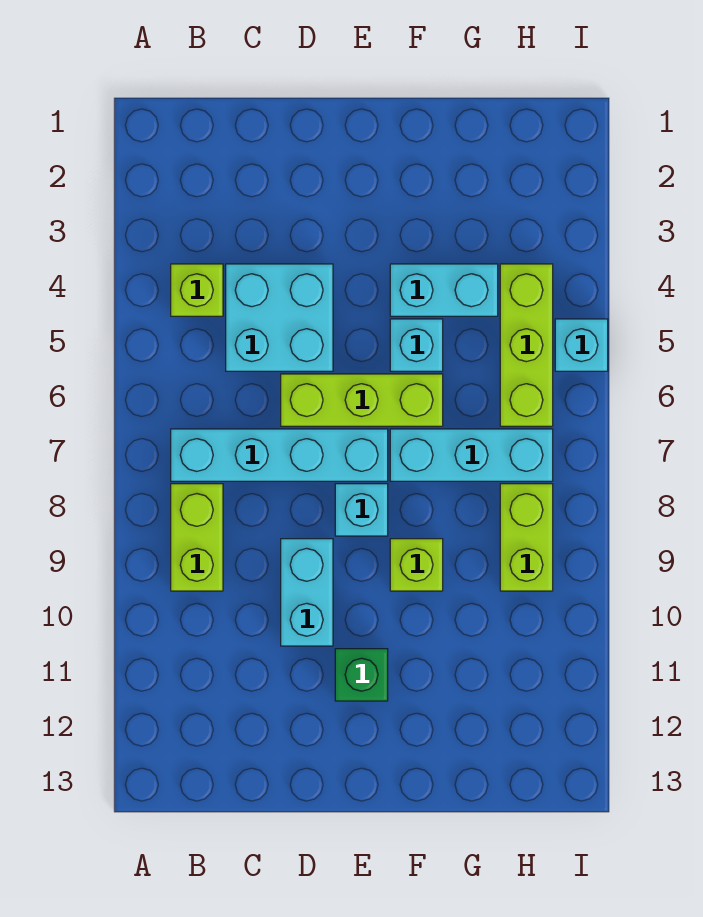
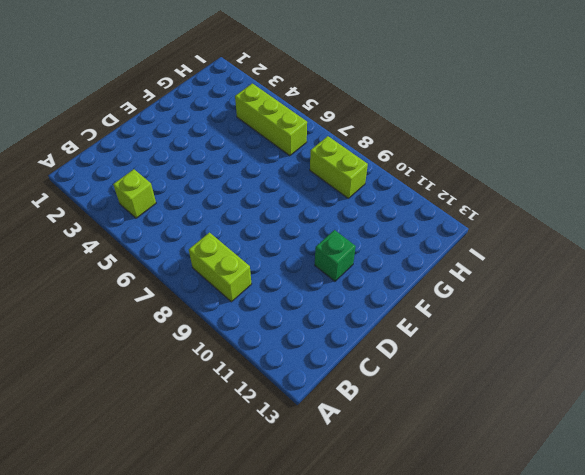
none -> cyan brick B7:E7 level 1
none -> cyan brick C4:D5 level 1
none -> lime brick D6:F6 level 1

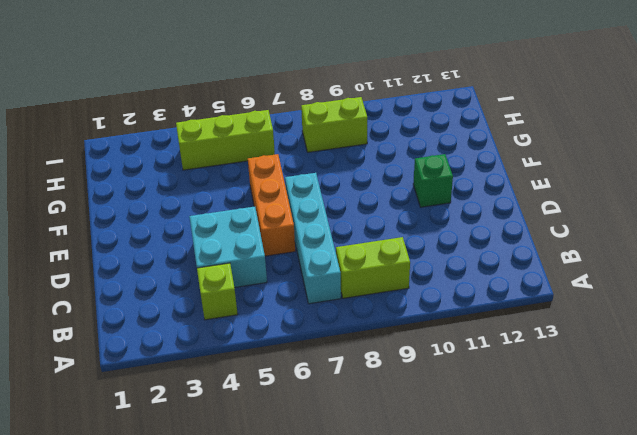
orange brick D6:F6 level 1 -> lime brick D6:F6 level 1
none -> cyan brick D9:D10 level 1
none -> cyan brick E8 level 1
none -> cyan brick F4:G4 level 1

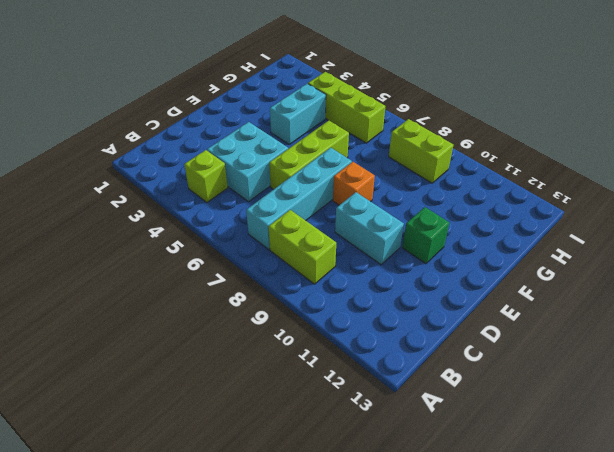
orange brick E8 level 1 -> cyan brick E8 level 1
none -> cyan brick F5 level 1
none -> cyan brick F7:H7 level 1
none -> lime brick F9 level 1

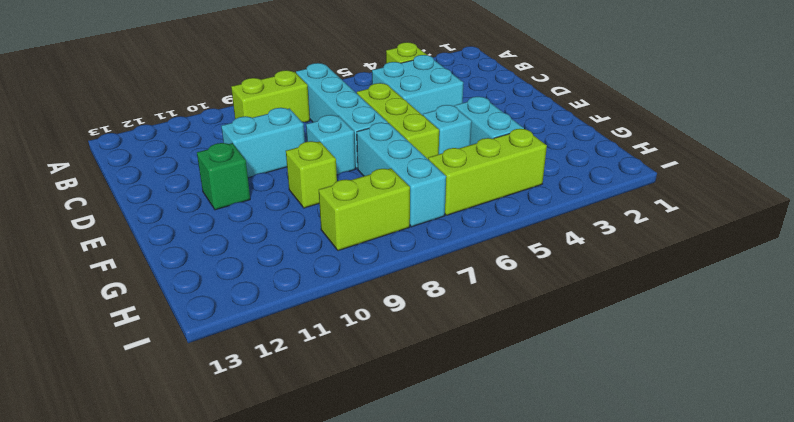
none -> cyan brick I5 level 1

